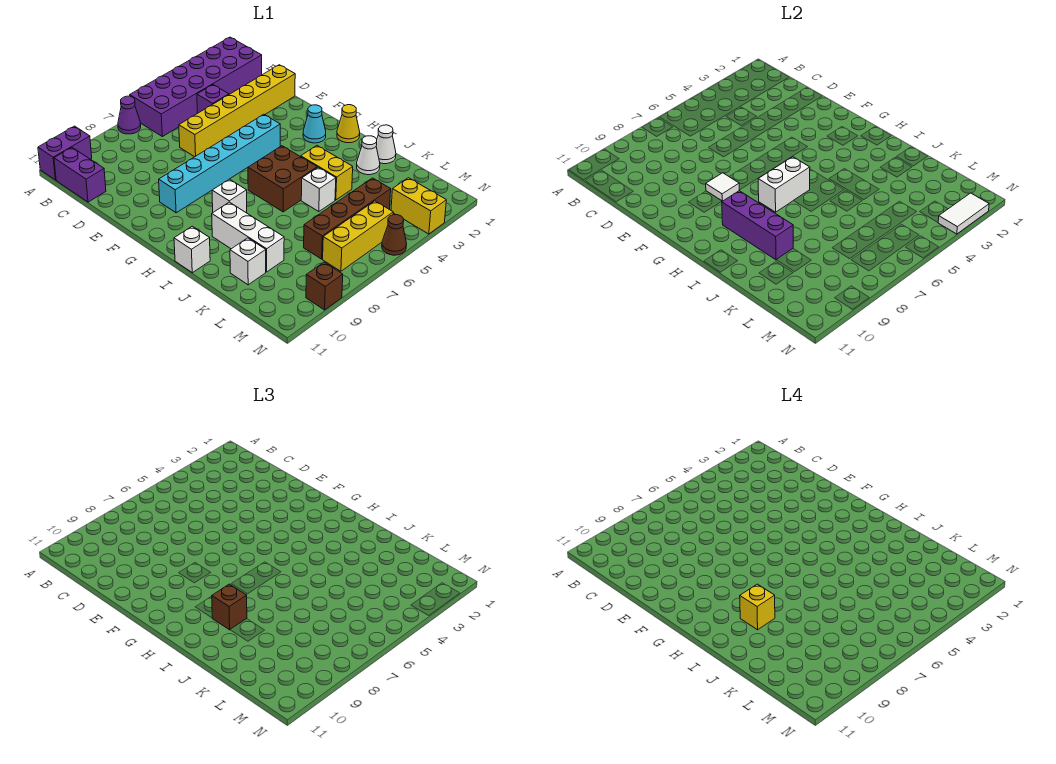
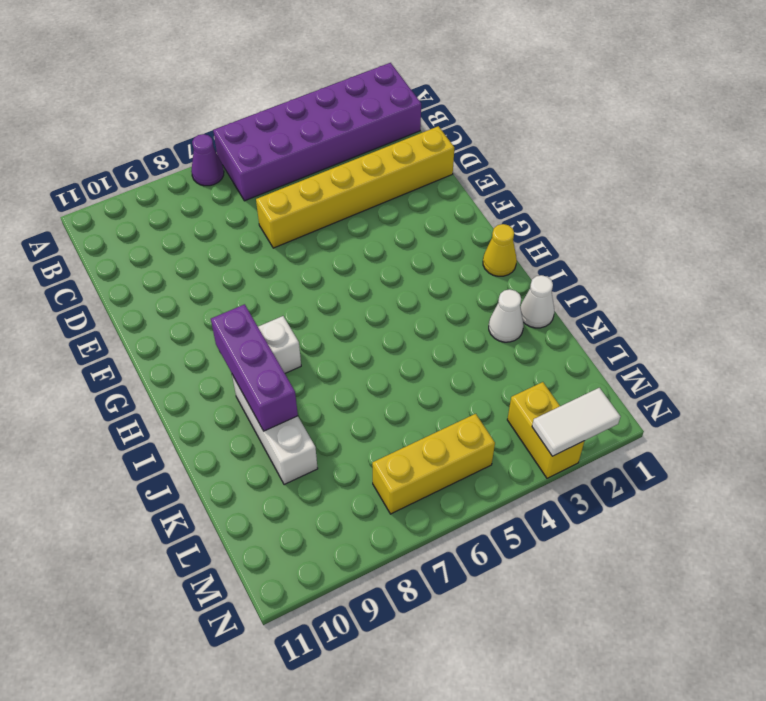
none -> purple brick A10:A11 level 1
none -> purple brick B11:C11 level 1
none -> purple brick C4 level 1

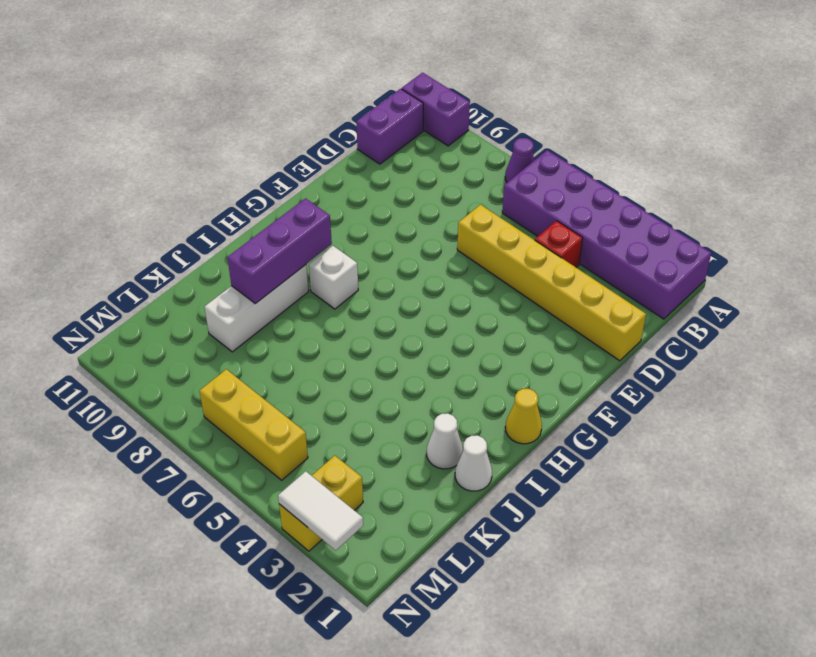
red brick C4 level 1 -> purple brick C4 level 1
none -> cyan brick F4:F9 level 1
none -> cyan cone G2 level 1
none -> brown brick H5:I6 level 1

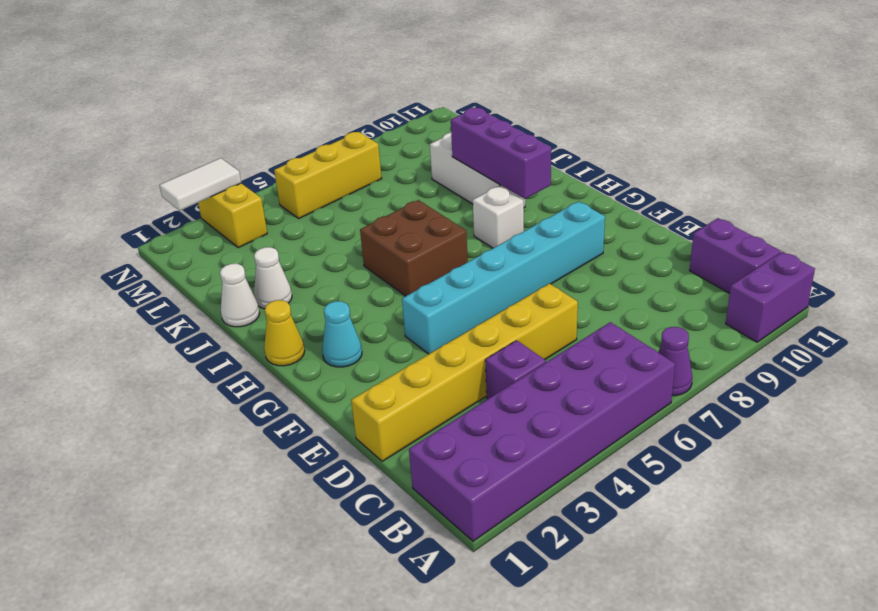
none -> yellow brick I4:J4 level 1
none -> white brick I11 level 1
none -> white brick J5 level 1

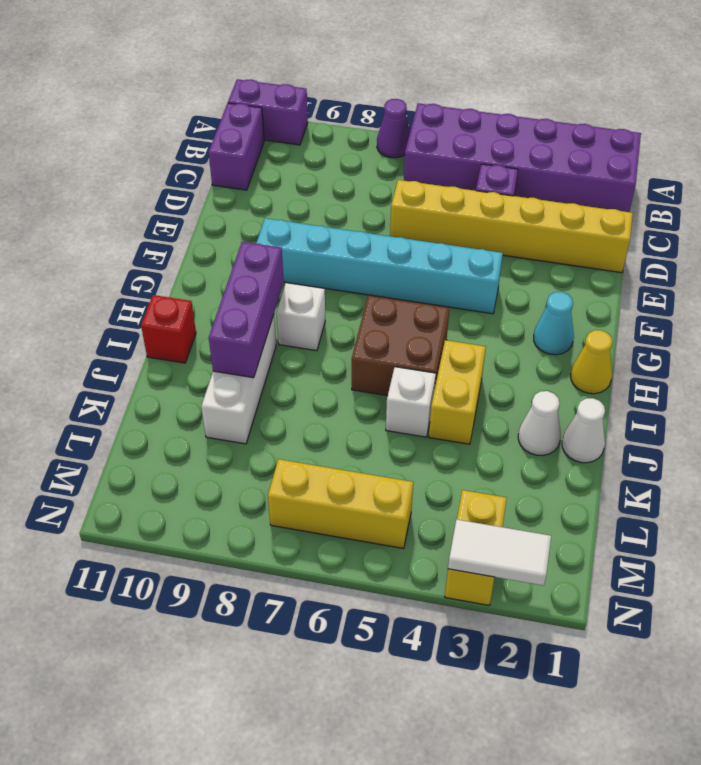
red brick I11 level 1 -> white brick I11 level 1
none -> white brick K10 level 1
none -> brown brick L4:L7 level 1
none -> brown cone N5 level 1

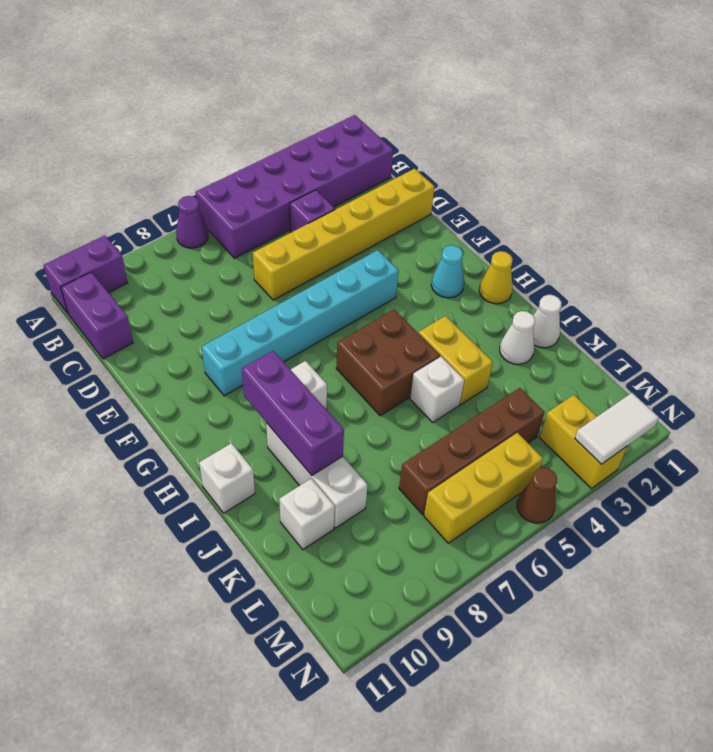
none -> brown brick N9 level 1
none -> white tile F8 level 2
none -> white brick H6:H7 level 2

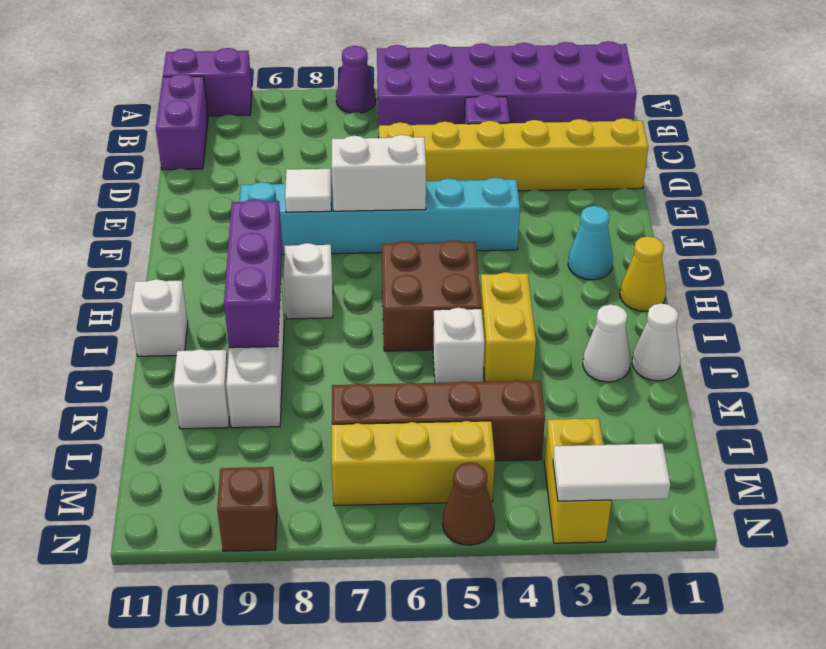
white brick F6:F7 level 2 -> white brick H6:H7 level 2
none -> brown brick I9 level 3
none -> yellow brick I9 level 4

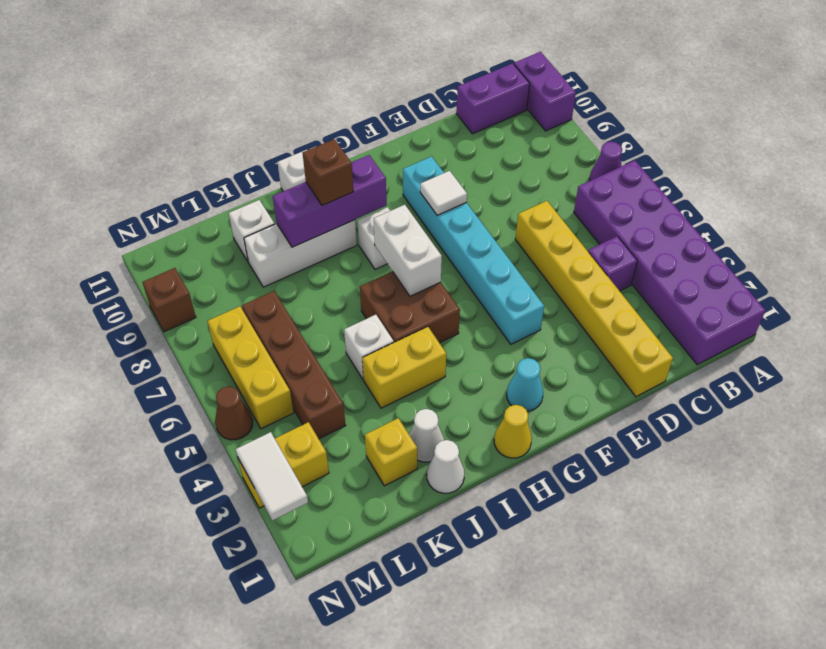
yellow brick K2 level 1 -> yellow brick I9 level 4

